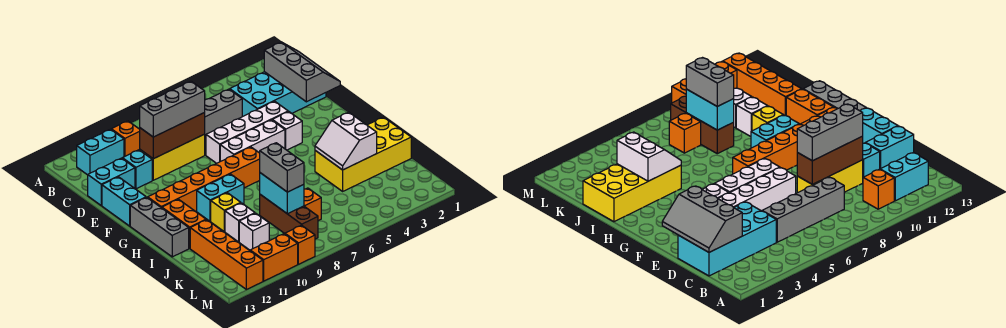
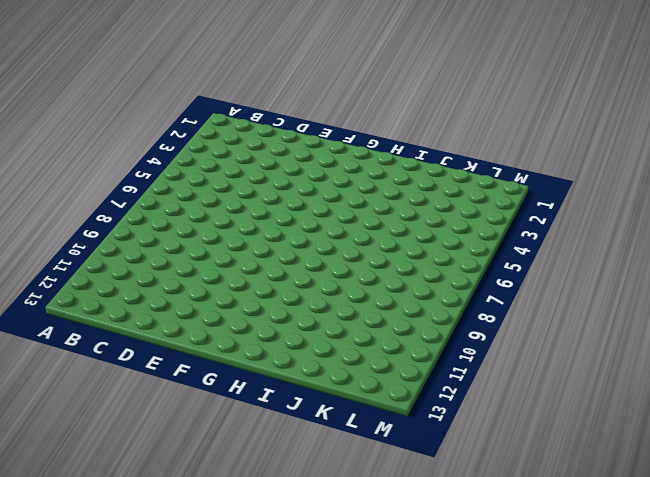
none -> orange brick B10 level 1
none -> cyan brick B11:B12 level 1
none -> cyan brick C1:D4 level 1
none -> grey brick C5:C8 level 1

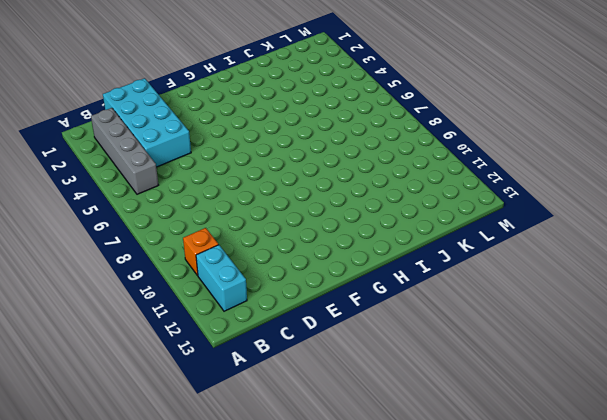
grey brick B2:B5 level 1 -> grey brick C5:C8 level 1
none -> yellow brick D8:D10 level 1
none -> cyan brick D11 level 1
none -> cyan brick D12:D13 level 1
none -> white brick E4:E7 level 1

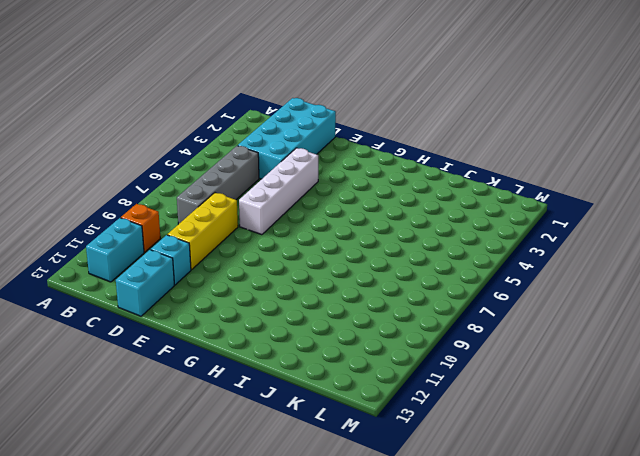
none -> cyan brick E13:F13 level 1
none -> white brick F4 level 1
none -> white brick F5:F7 level 1
none -> orange brick G7:G12 level 1

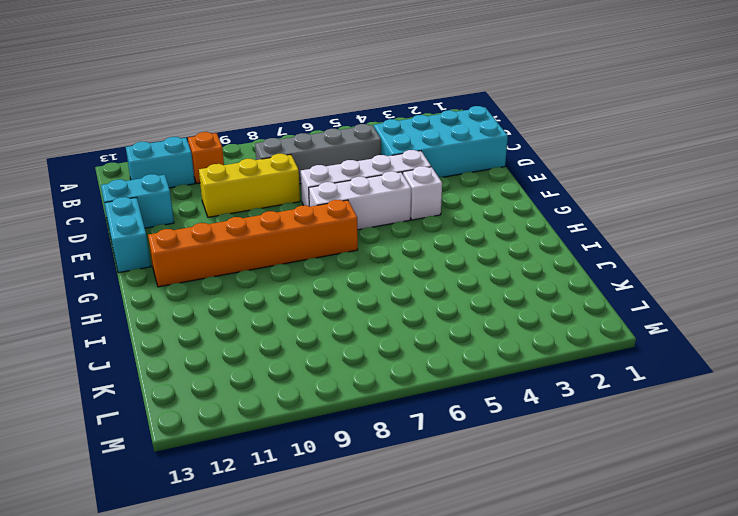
none -> cyan brick D11 level 1
none -> grey brick G13:I13 level 1
none -> cyan brick H9:H10 level 1
none -> orange brick H12:I12 level 1

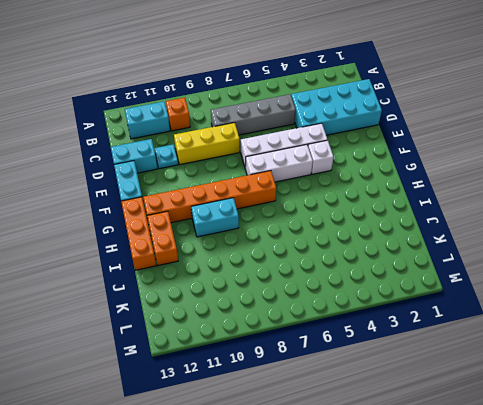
cyan plate D11 level 1 -> cyan brick D11 level 1
orange brick G13:I13 level 1 -> grey brick G13:I13 level 1
none -> yellow brick I1:J4 level 1
none -> yellow brick I10 level 1
none -> brown brick J8:L8 level 1
none -> white brick J10 level 1

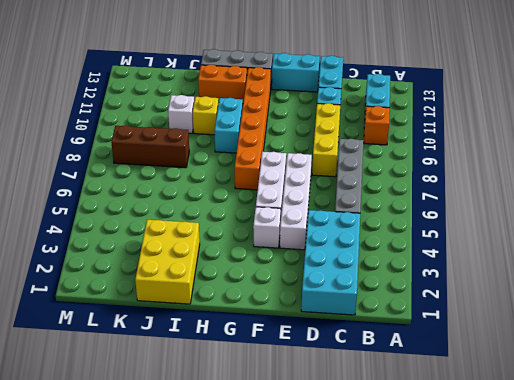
yellow brick I1:J3 level 1 -> yellow brick I1:J4 level 1
none -> orange brick J12:M12 level 1
none -> orange brick K7 level 1
none -> white brick K10 level 1
none -> orange brick M9 level 1

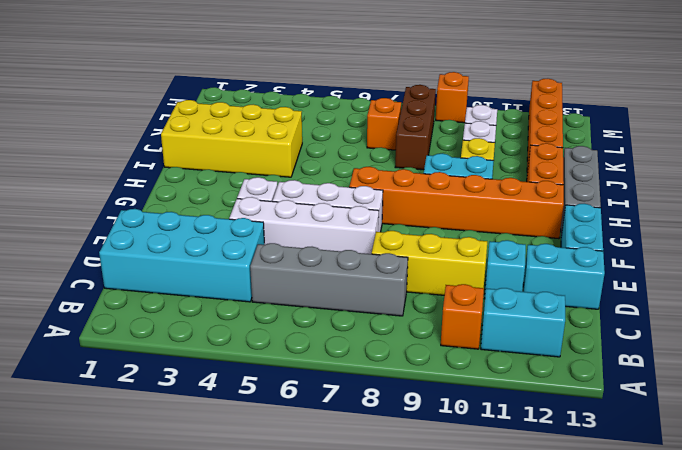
none -> orange brick M10:M11 level 1
none -> grey slope C1:E2 level 2 top 2
none -> brown brick D8:D10 level 2
none -> white slope I3:J4 level 2 top 3

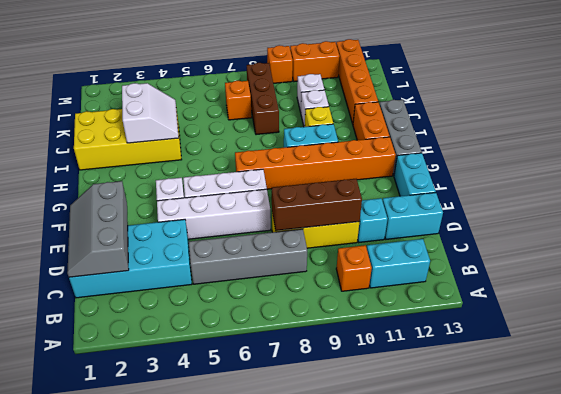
none -> cyan brick J8:K8 level 2
none -> grey brick D8:D10 level 3
none -> grey brick J8:K8 level 3

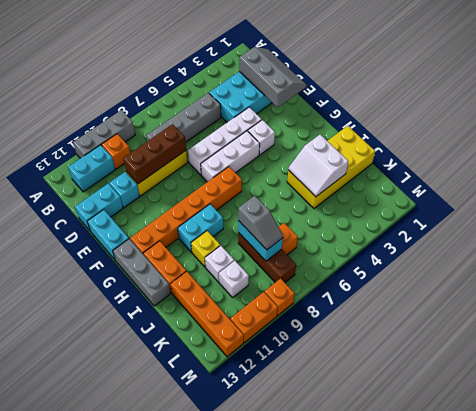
grey brick A9:A11 level 1 -> grey brick D8:D10 level 3
grey slope J8:K8 level 3 top J -> grey brick J8:K8 level 3

